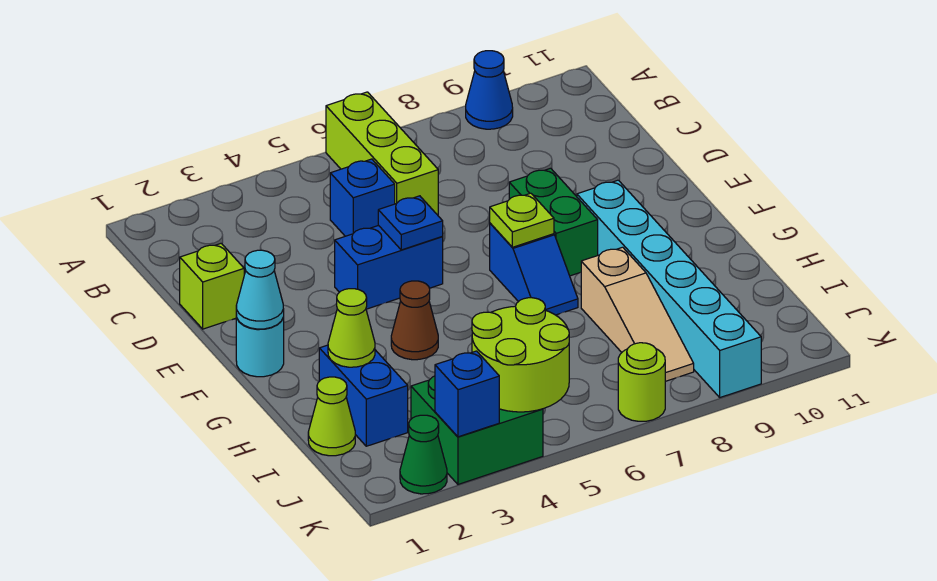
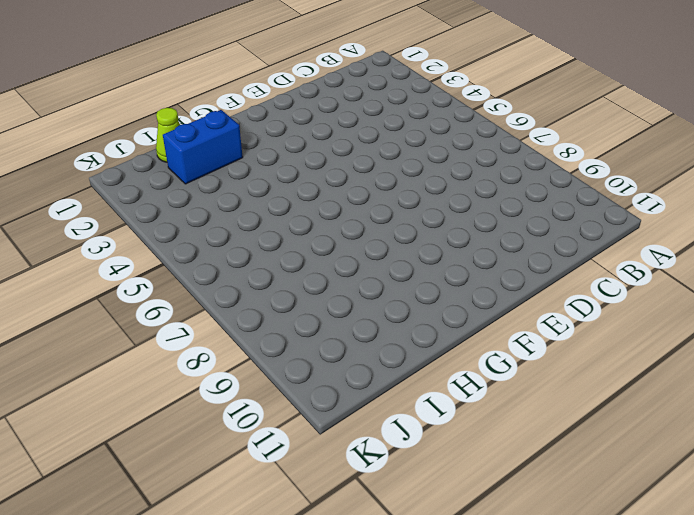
none -> lime brick A6:C6 level 1
none -> blue cone A9 level 1
none -> blue brick C5 level 1

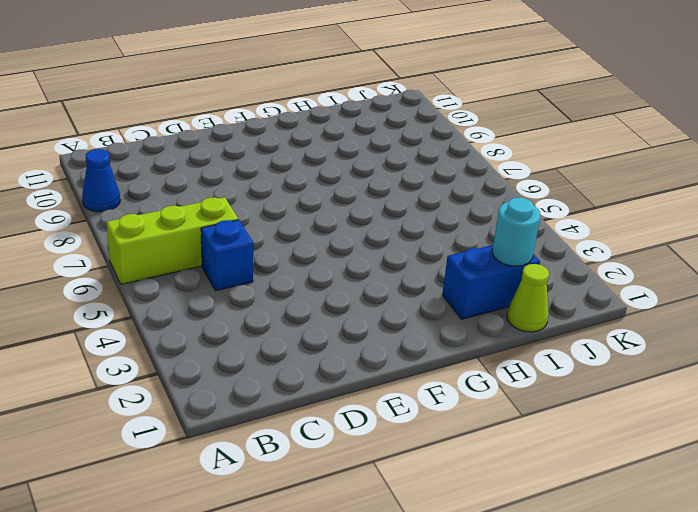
cyan round brick I2 level 2 -> cyan round brick F1 level 1
none -> lime brick D1 level 1
none -> blue brick E4:E5 level 1
none -> green brick E8:F8 level 1

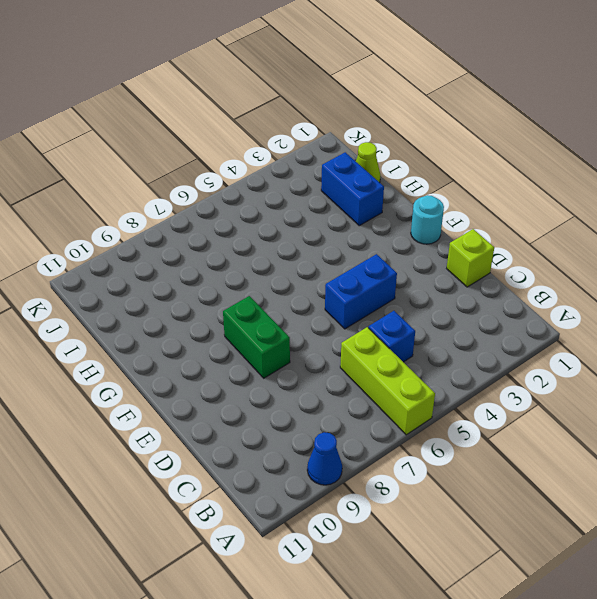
none -> blue slope F7:G7 level 1 top F
none -> cyan brick F9:K9 level 1
none -> brown cone G4 level 1

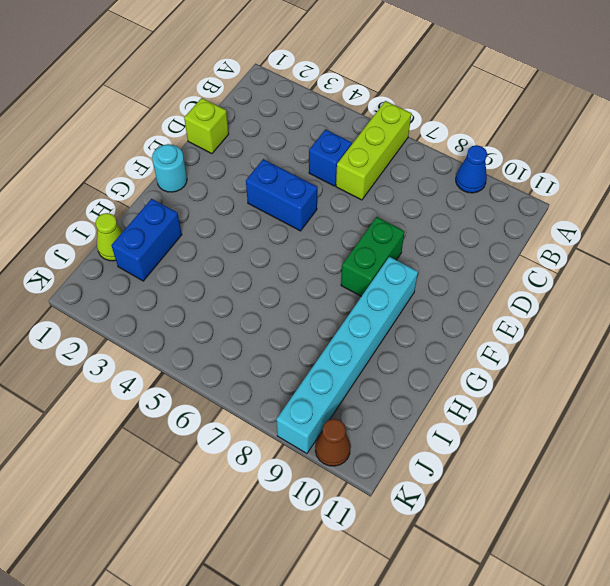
brown cone K10 level 1 -> brown cone G4 level 1
none -> blue slope F7:G7 level 1 top F
none -> tan slope H8:J8 level 1 top H
none -> green brick J3:K4 level 1

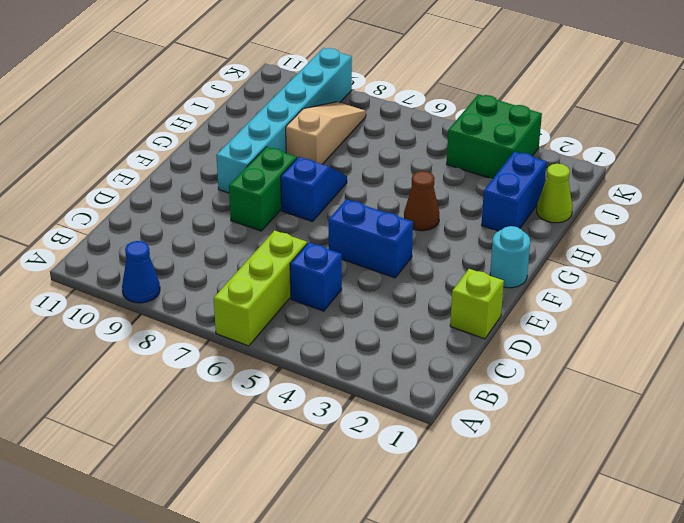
none -> green cone K2 level 1
none -> lime round brick K7 level 1
none -> blue plate E5 level 2

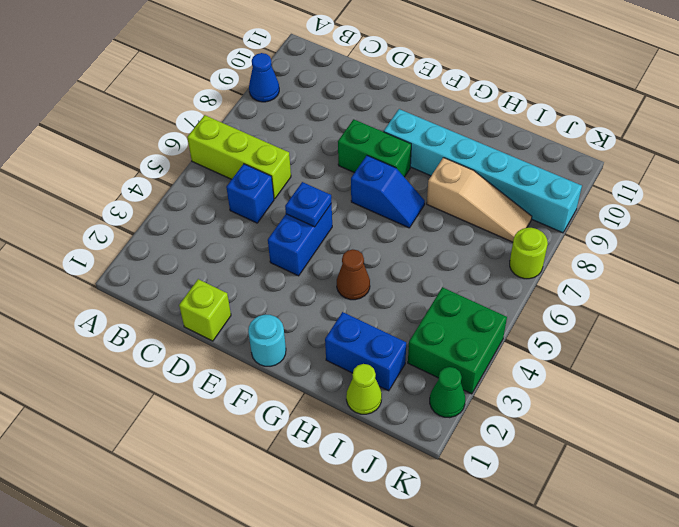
none -> cyan cone F1 level 2
none -> lime plate F7 level 2
none -> lime cone H2 level 2

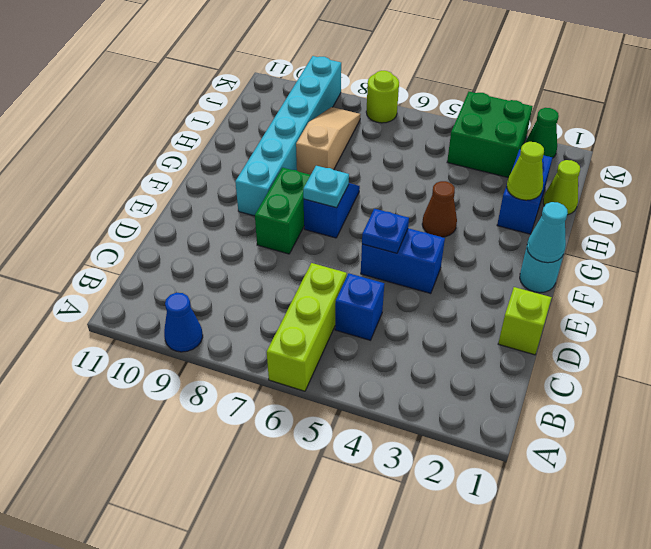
cyan plate F7 level 2 -> lime plate F7 level 2
none -> lime round brick J4:K5 level 2
none -> blue brick K3 level 2

